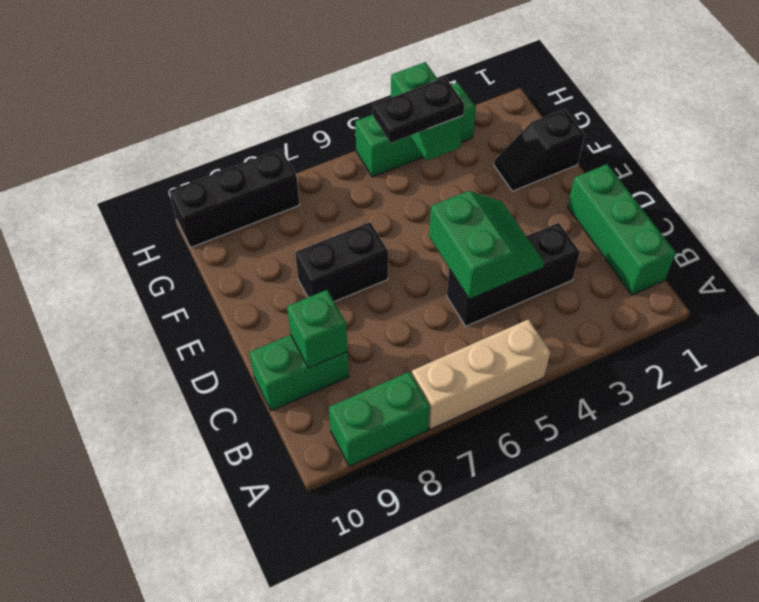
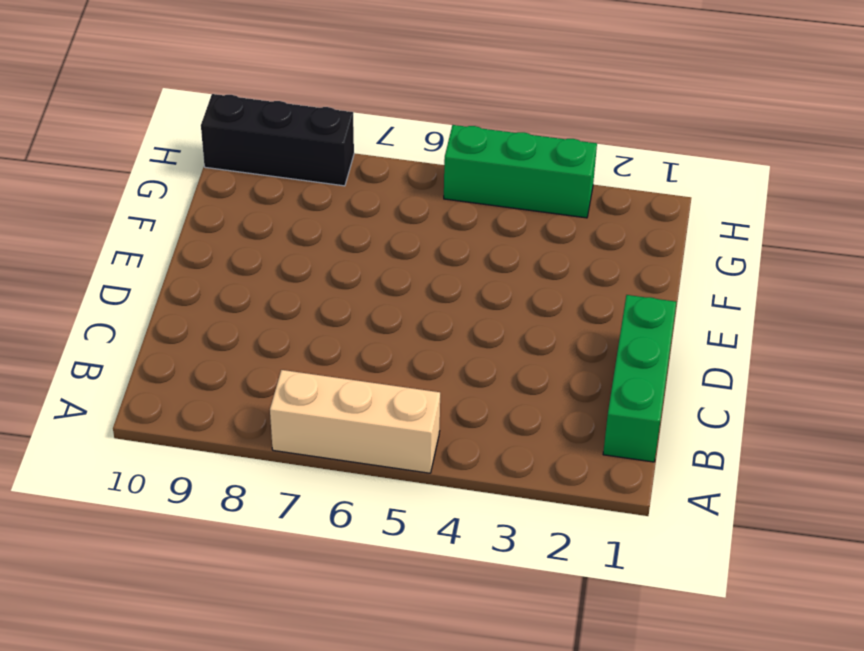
none -> green brick A8:A9 level 1
none -> black brick C3:C5 level 1
none -> green brick C9:C10 level 1

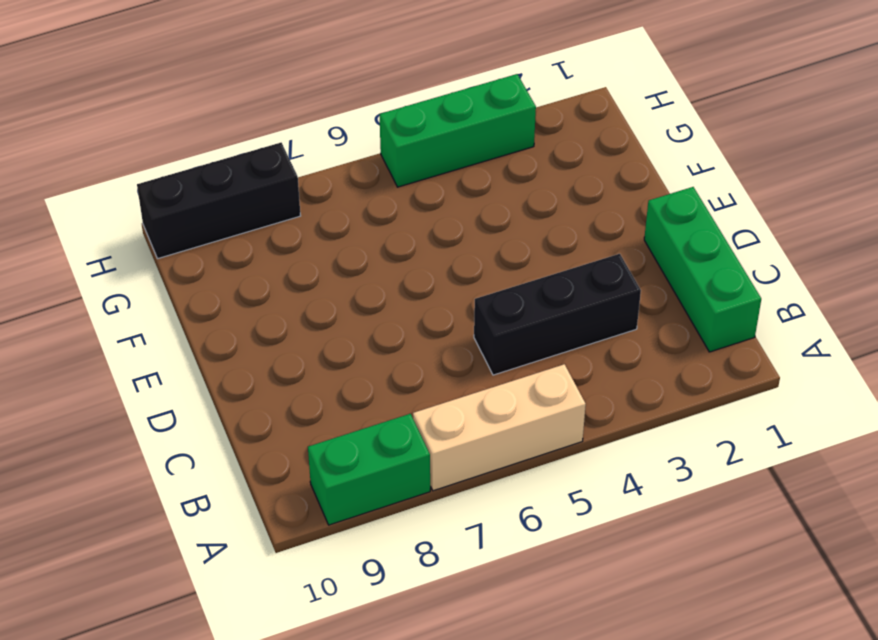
none -> green brick C9:C10 level 1
none -> black brick E7:E8 level 1
none -> black slope F1:F2 level 1 top 1

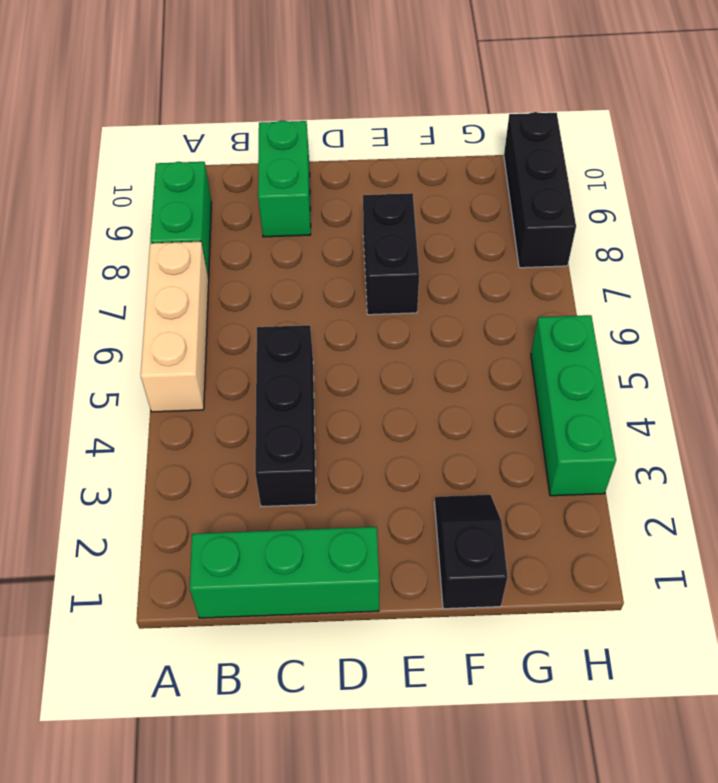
none -> green slope C4:D5 level 2 top 5
none -> green brick C9 level 2
none -> green brick G4:H4 level 2

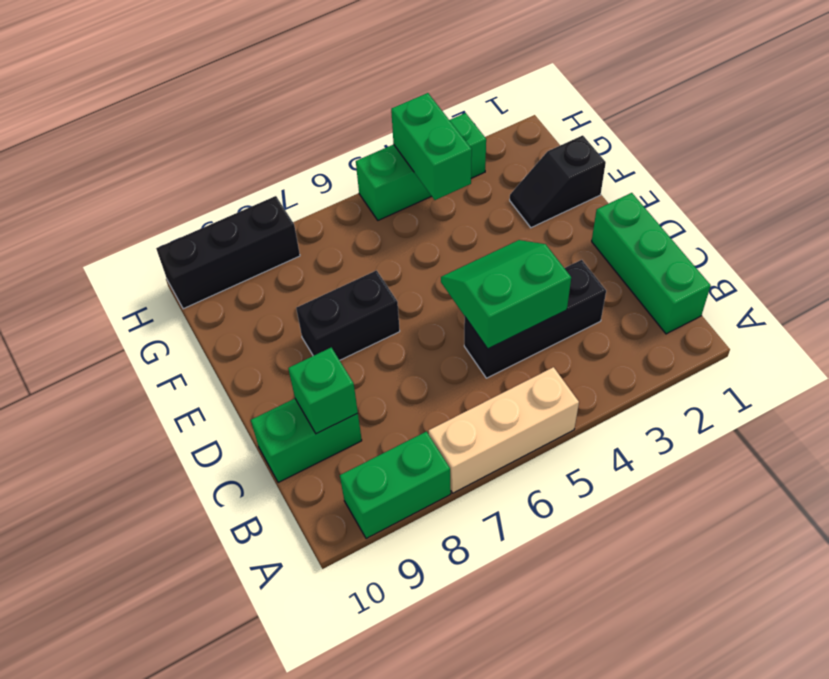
green slope C4:D5 level 2 top C -> green slope C4:D5 level 2 top 5
none -> black plate G4:G5 level 3

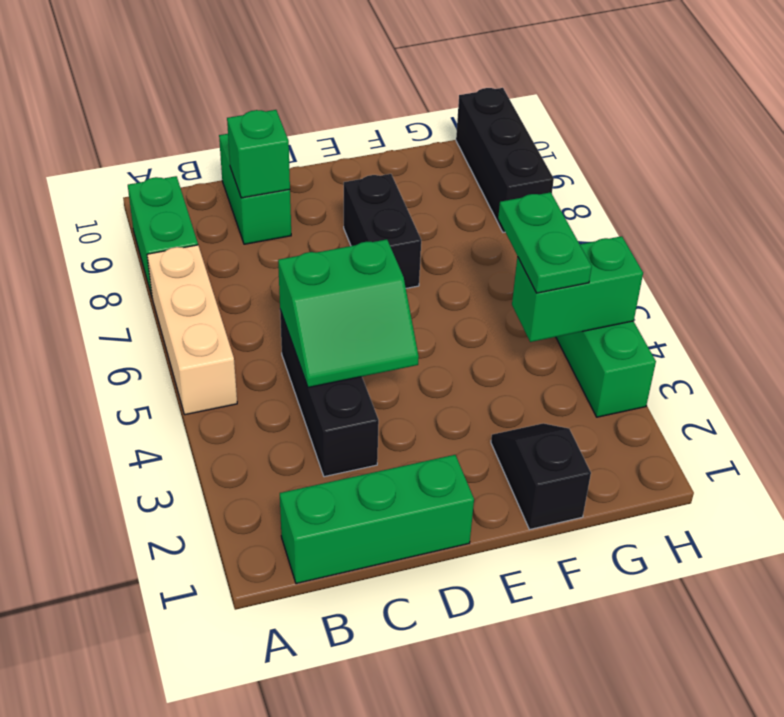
green plate G4:G5 level 3 -> black plate G4:G5 level 3

